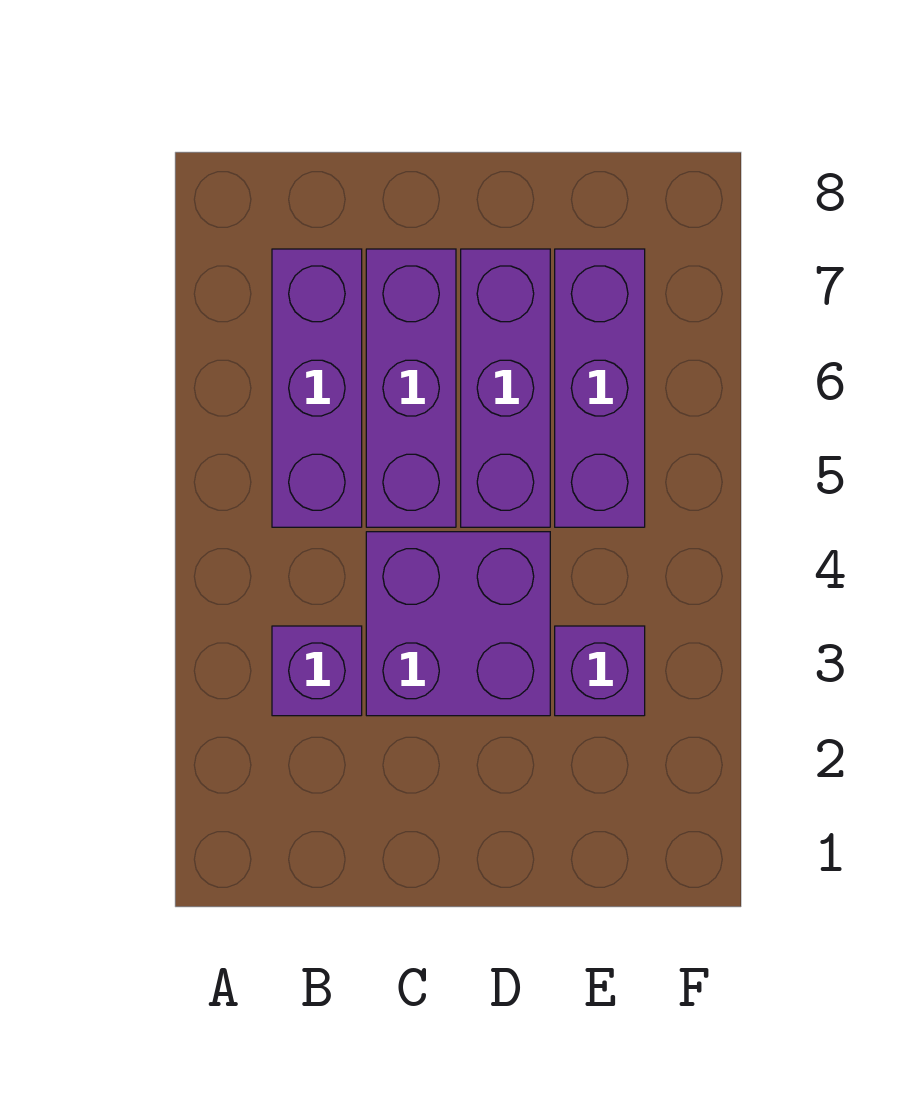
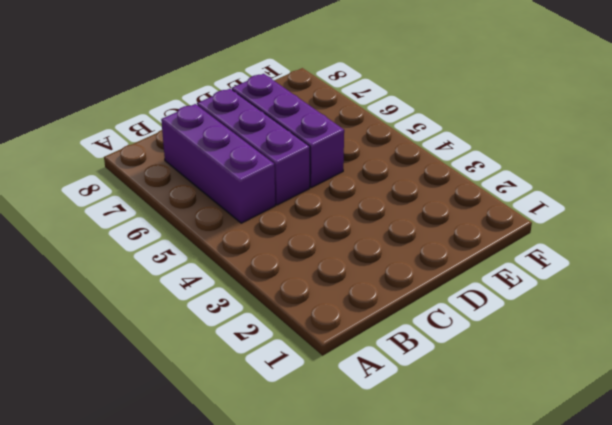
none -> purple brick B3 level 1
none -> purple brick C3:D4 level 1

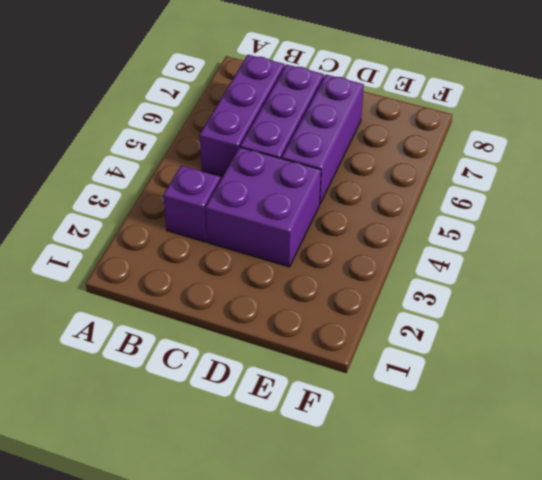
none -> purple brick E3 level 1
none -> purple brick E5:E7 level 1

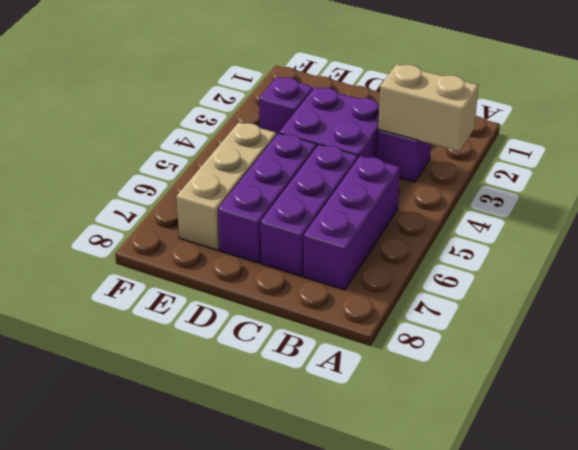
tan brick A3:B3 level 2 -> none
tan brick E5:E7 level 1 -> purple brick E5:E7 level 1

